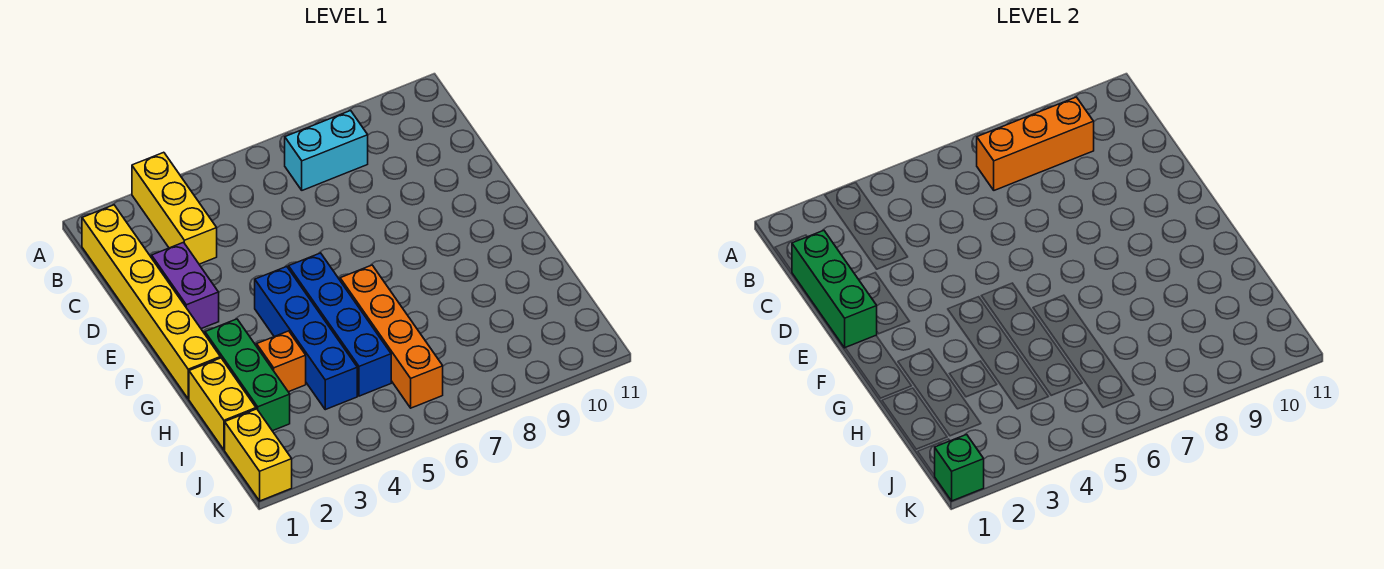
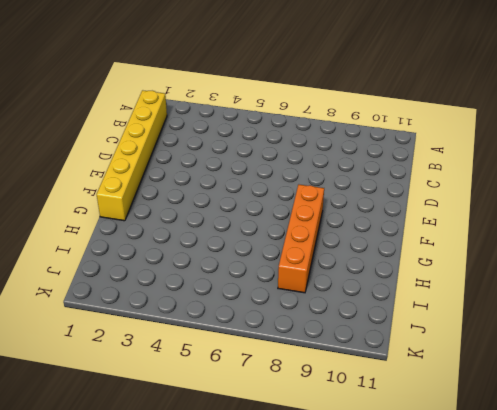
orange brick F8:I8 level 1 -> orange brick G6:J6 level 1
none -> yellow brick A3:C3 level 1
none -> cyan brick B7:B8 level 1
none -> purple brick D2:E2 level 1

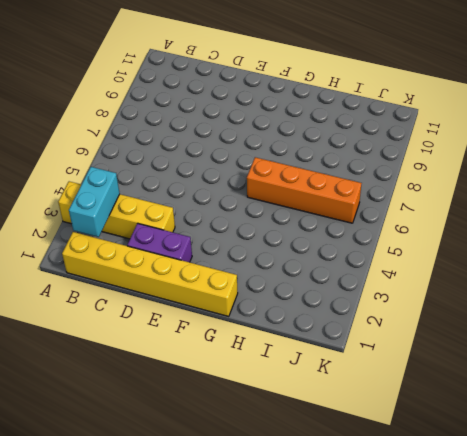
yellow brick A3:D3 level 1 -> yellow brick A3:C3 level 1
cyan brick B2:B3 level 2 -> cyan brick B7:B8 level 1
none -> blue brick F4:I4 level 1
none -> blue brick F5:I5 level 1
none -> green brick G2:I2 level 1

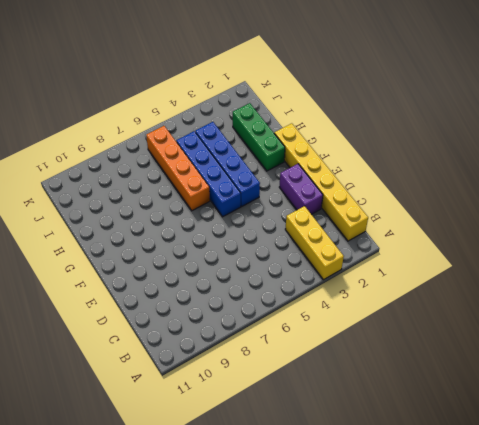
none -> cyan brick B7:B8 level 1
none -> yellow brick H1:I1 level 1
none -> orange brick H3 level 1

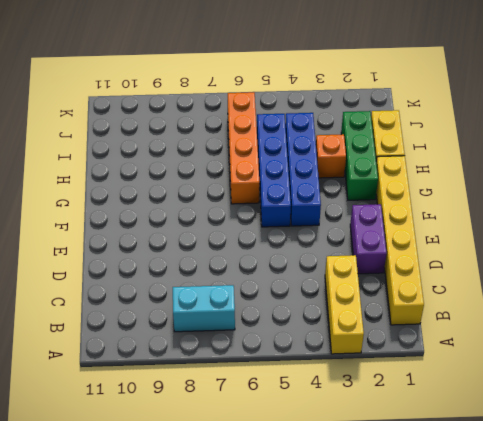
none -> yellow brick J1:K1 level 1
none -> orange brick B7:B9 level 2
none -> green brick C1:E1 level 2

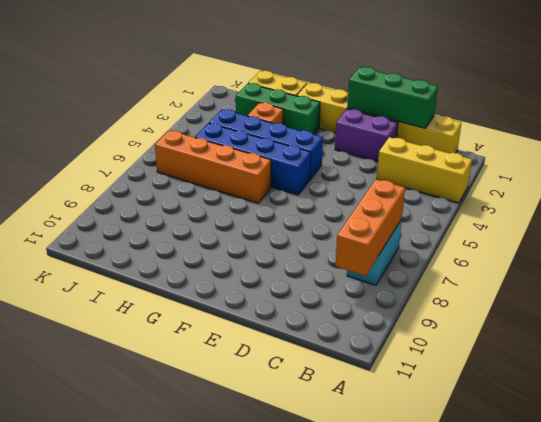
none -> yellow brick J1:K1 level 1
none -> green brick K1 level 2

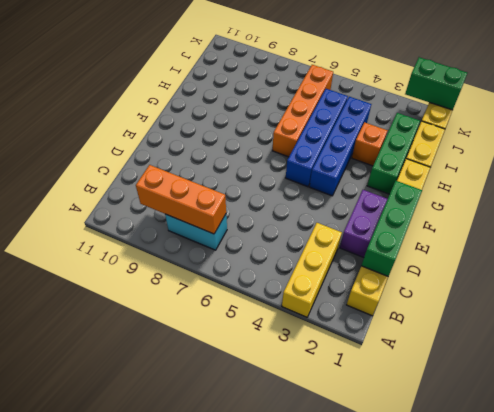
green brick K1:K2 level 2 -> green brick K1 level 2

